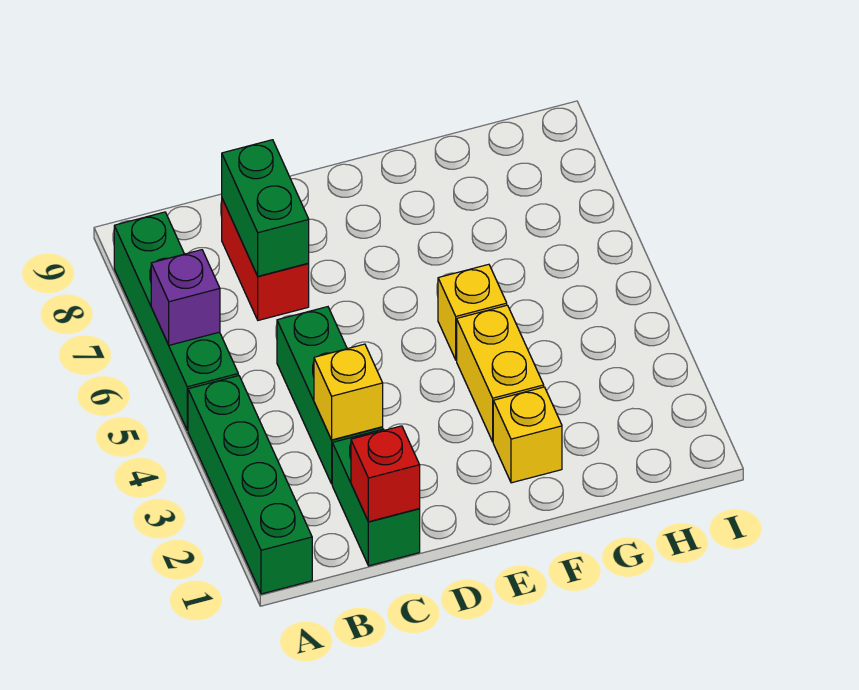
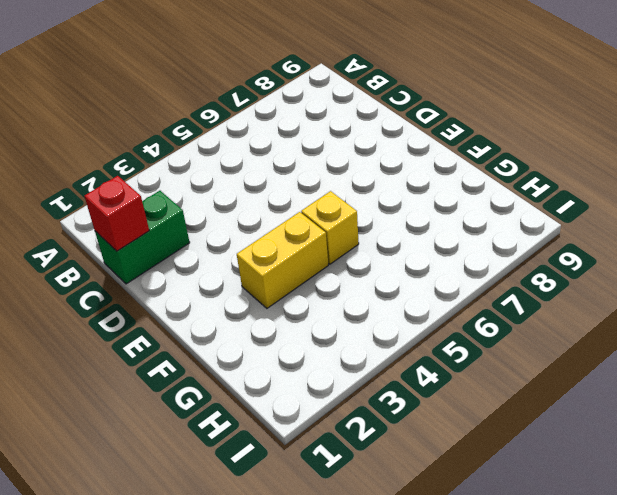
none -> green brick A1:A4 level 1
none -> green brick A5:A8 level 1
none -> green brick C3:C5 level 1

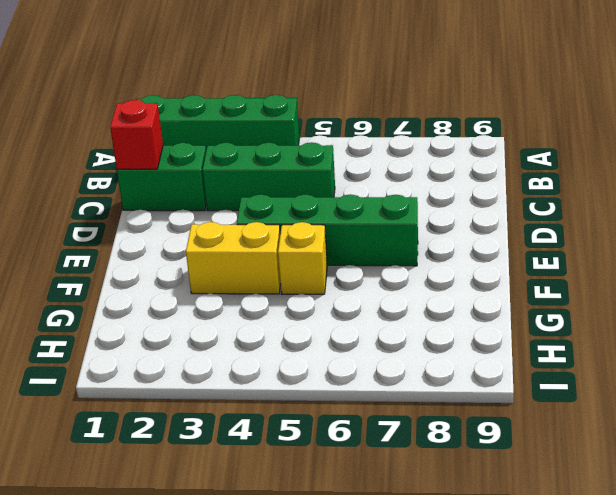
green brick E4:E7 level 1 -> green brick A5:A8 level 1
none -> red brick C7:C8 level 1
none -> yellow brick F2 level 1
none -> purple brick A6 level 2

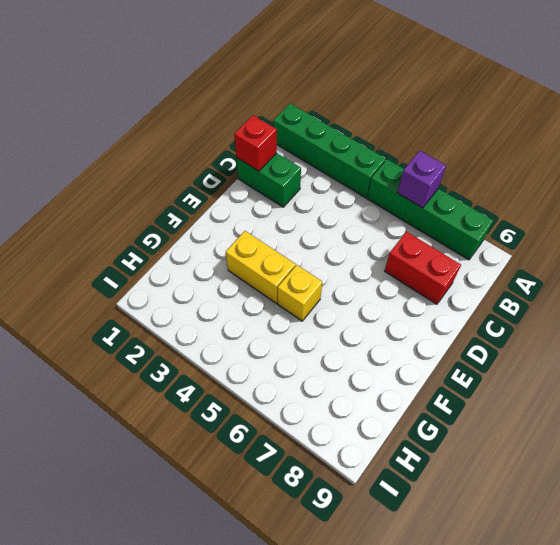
none -> green brick C3:C5 level 1
none -> yellow brick F2 level 1
none -> yellow brick C3 level 2

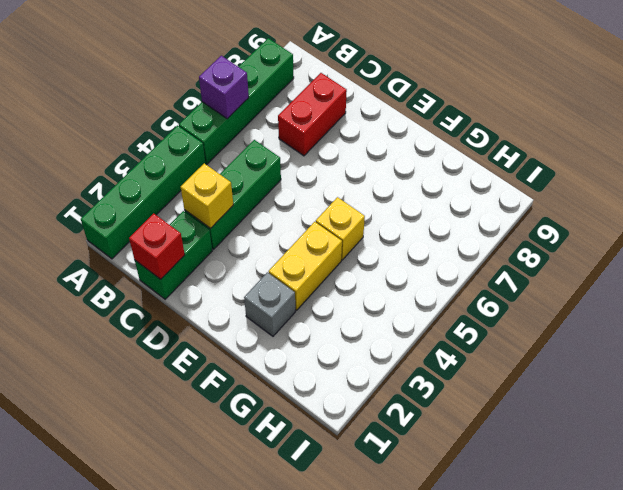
grey brick F2 level 1 -> yellow brick F2 level 1
none -> green brick C7:C8 level 2

